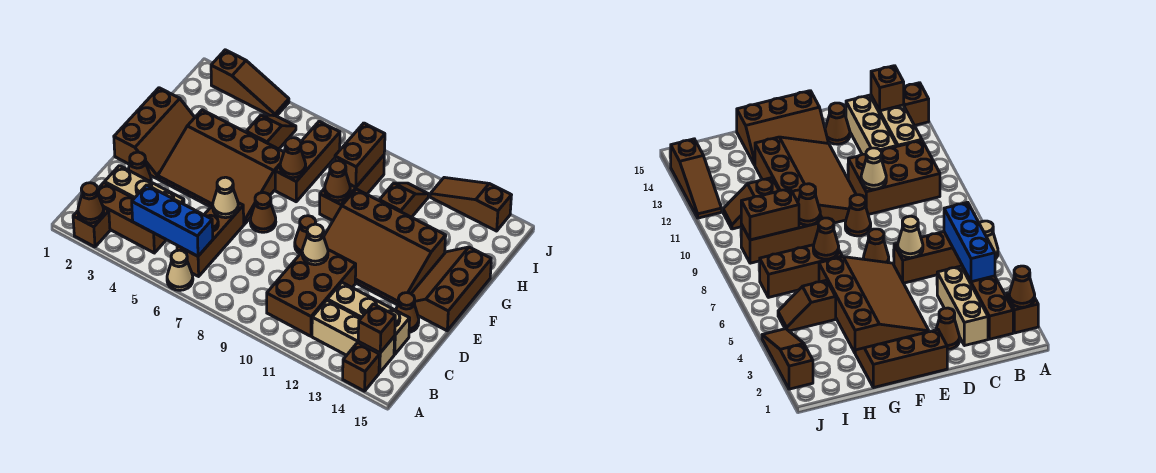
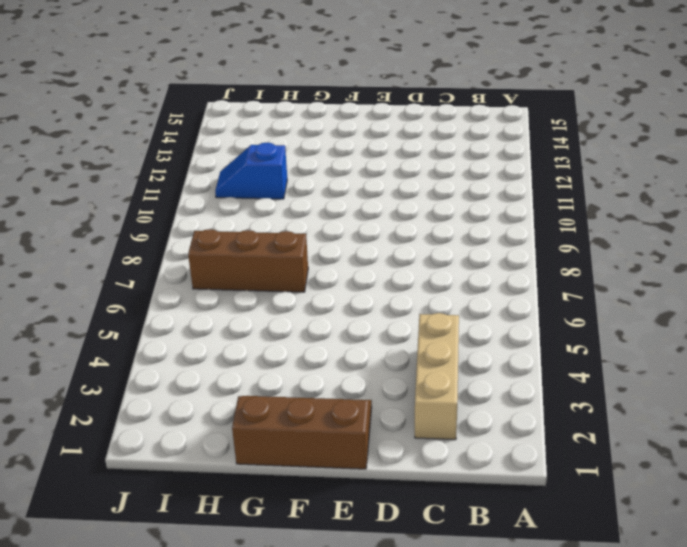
blue slope H11:I11 level 1 top H -> brown slope H11:I11 level 1 top H
none -> brown brick A2 level 1
none -> tan cone A6 level 1
none -> brown brick A14 level 1
none -> brown brick B2:B4 level 1

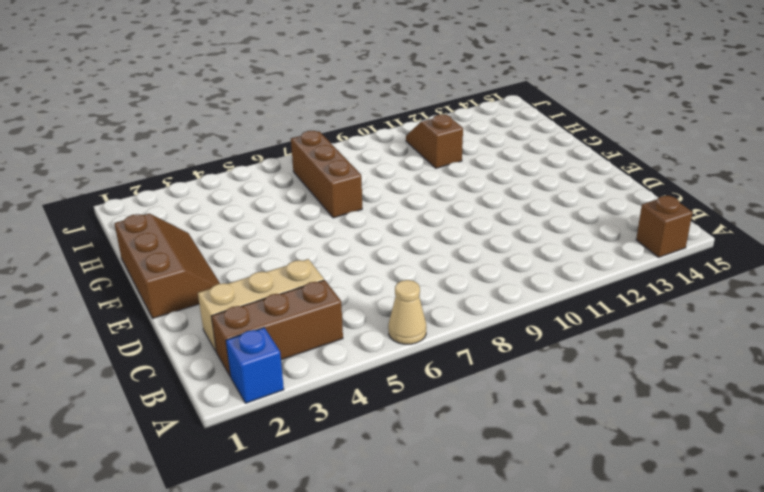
blue brick A2 level 1 -> brown brick A2 level 1
none -> brown brick B6:D6 level 1
none -> brown brick B10:D11 level 1
none -> tan brick B12:B14 level 1
none -> tan brick C12:C14 level 1

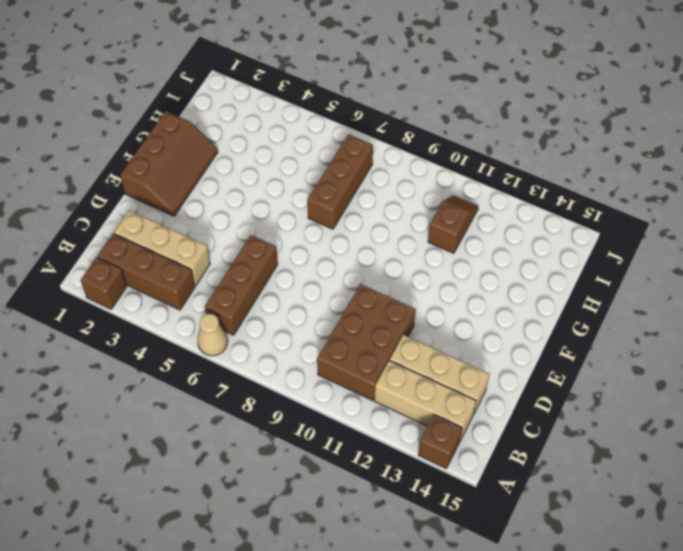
none -> brown cone D2 level 1
none -> brown cone D14 level 1
none -> brown slope E3:G6 level 1 top G
none -> brown cone E7 level 1

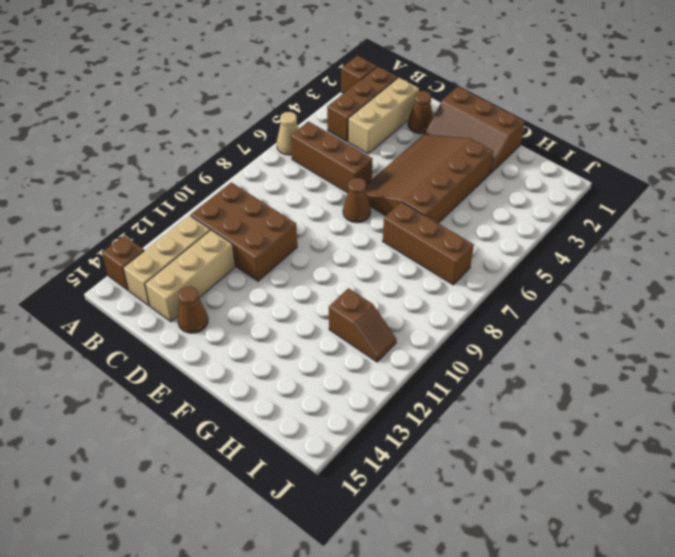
none -> brown cone E9 level 1
none -> brown slope E10:G13 level 1 top G
none -> brown slope E14:G15 level 1 top 15
none -> brown brick G9:I9 level 1

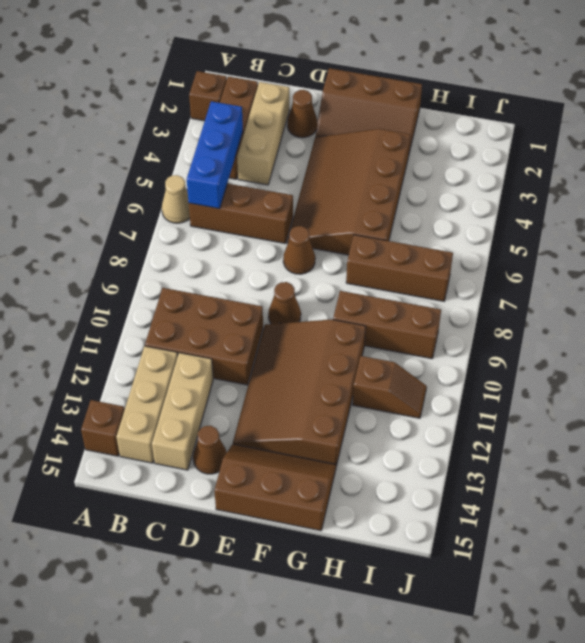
none -> brown slope H5:I5 level 1 top H
none -> brown slope J2:J4 level 1 top 2
none -> brown slope J12:J14 level 1 top 14
none -> brown cone A2 level 2

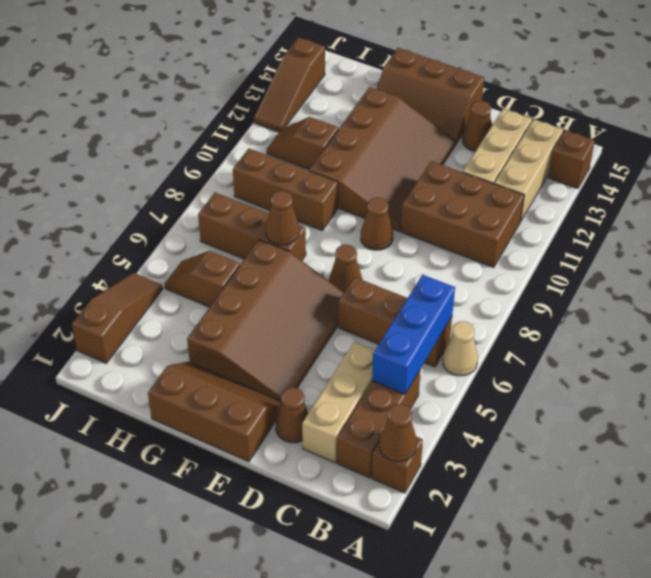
none -> brown brick B14 level 2
none -> tan cone D6 level 2
none -> tan cone D10 level 2
none -> brown cone G9 level 2

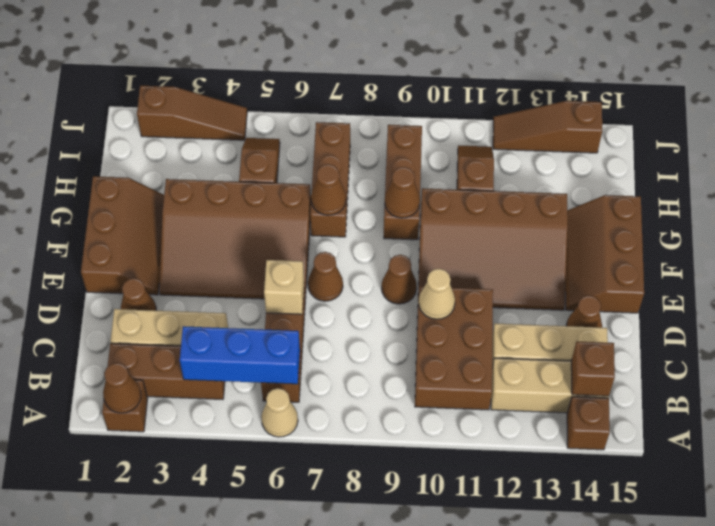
tan brick D6 level 2 -> tan cone D6 level 2
none -> brown brick H9:I9 level 2

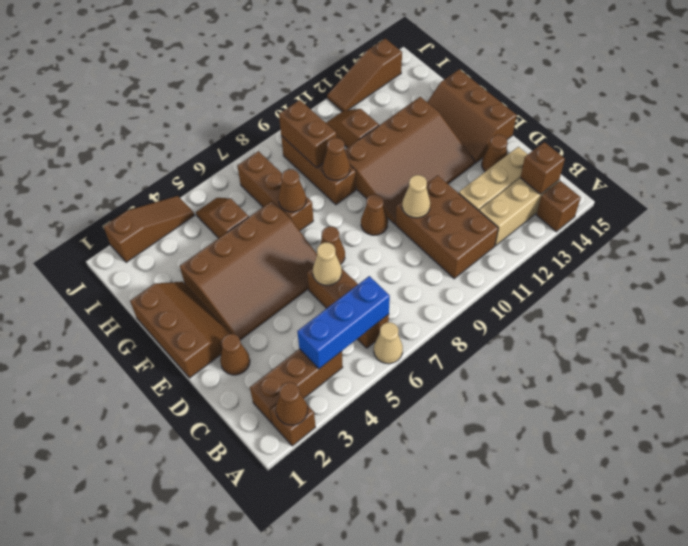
none -> tan brick C2:C4 level 1

